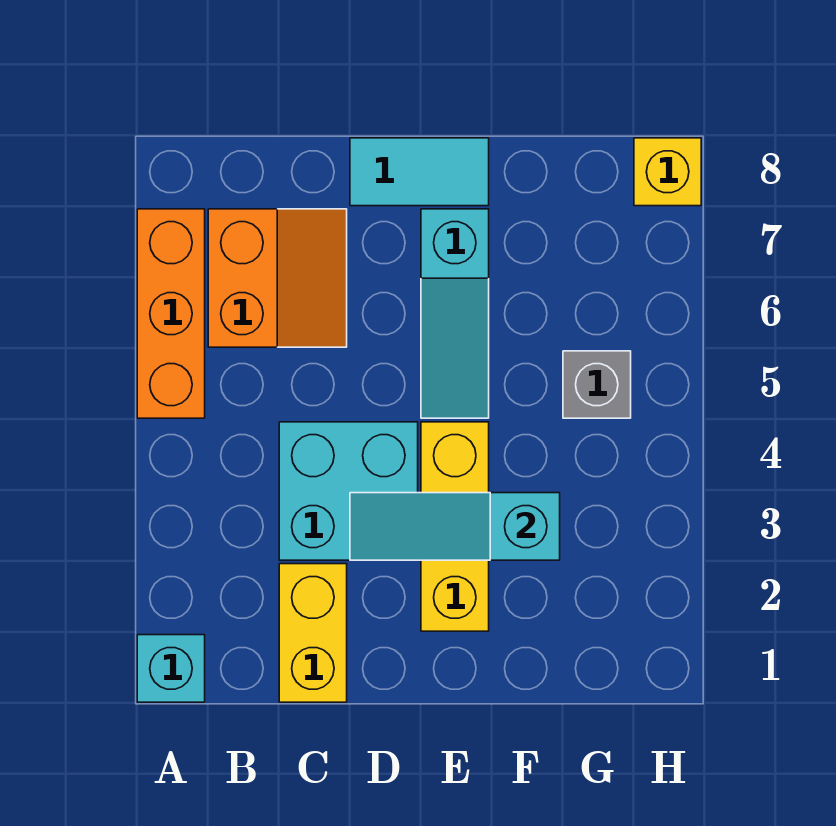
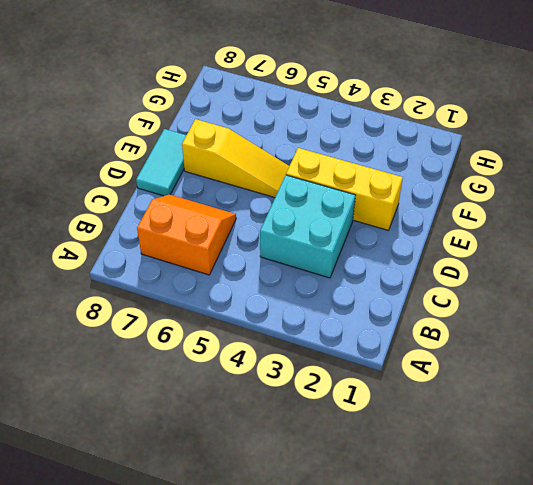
yellow slope E5:E7 level 1 top 7 -> cyan slope E5:E7 level 1 top 7
none -> cyan brick A1 level 1
none -> orange brick A5:A7 level 1

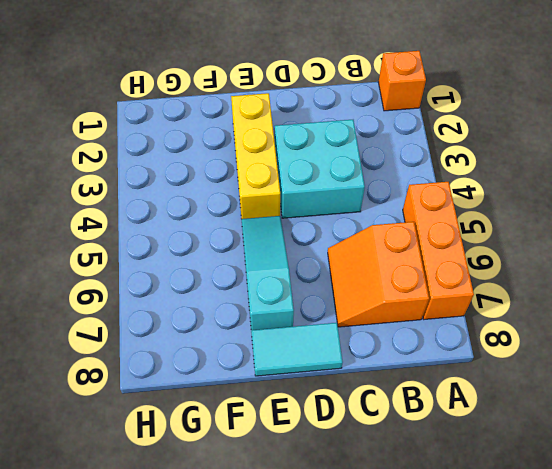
orange brick A1 level 1 -> cyan brick A1 level 1
none -> yellow brick C1:C2 level 1
none -> grey brick G5 level 1

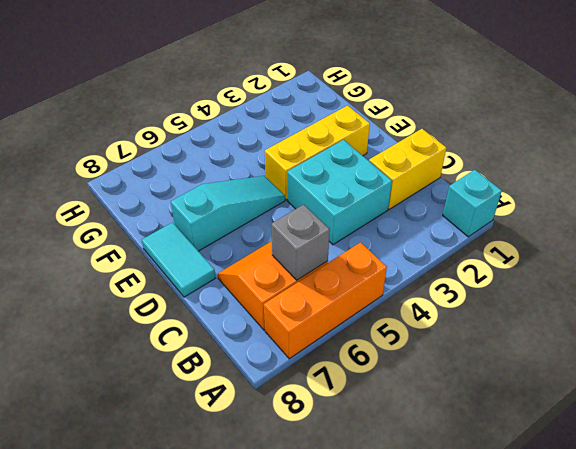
grey brick B6 level 2 -> grey brick G5 level 1
none -> yellow brick H8 level 1
none -> cyan slope D3:F3 level 2 top F

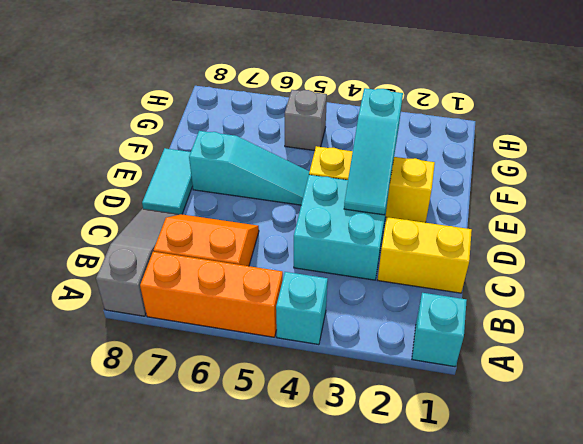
cyan brick A4 level 1 -> none
grey slope A8:C8 level 1 top A -> none
none -> yellow brick H8 level 1

